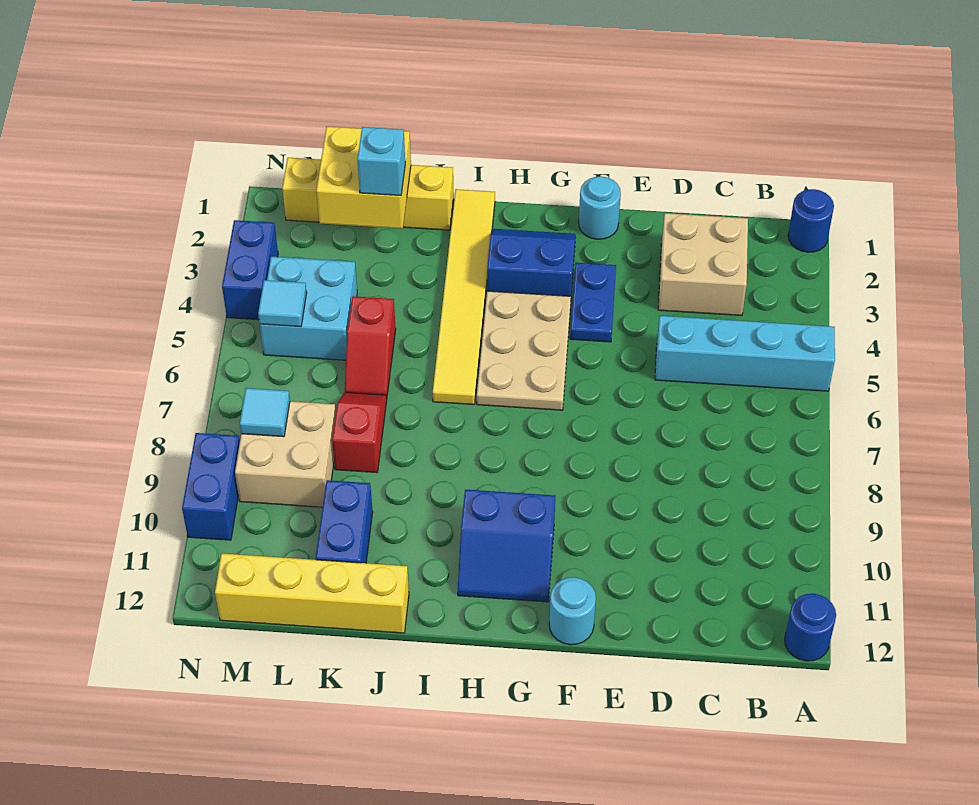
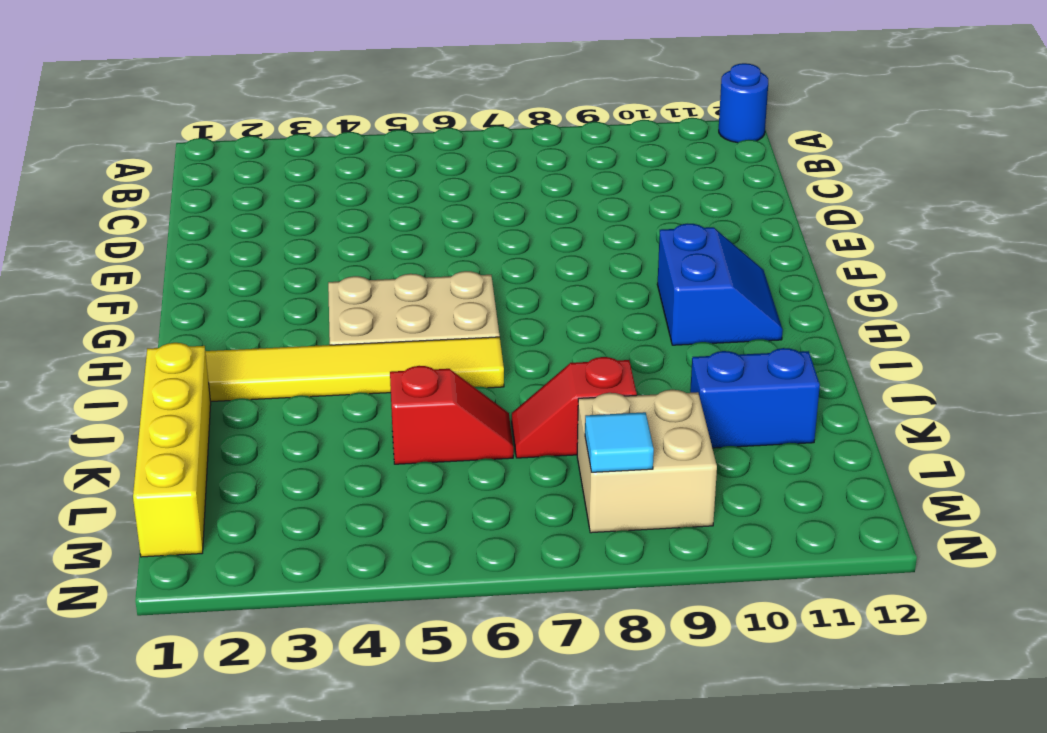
none -> blue round brick A1 level 1
none -> cyan brick A5:D5 level 1
none -> tan brick C2:D3 level 1

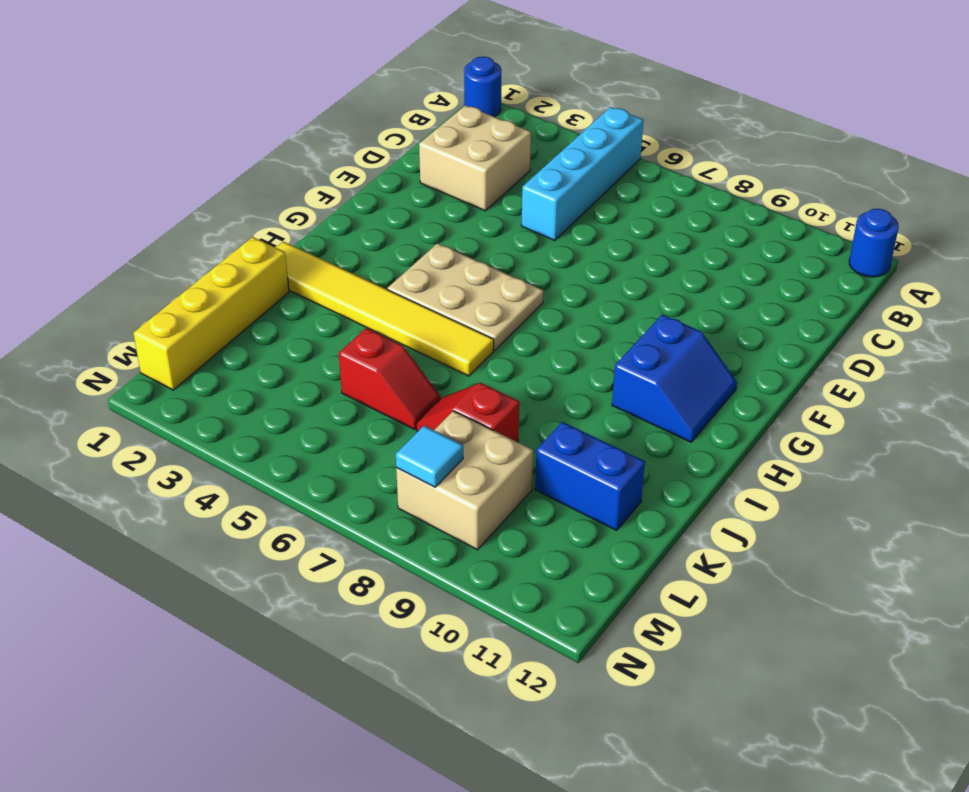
none -> cyan round brick F1 level 1
none -> blue plate F3:F4 level 1
none -> cyan round brick F12 level 1

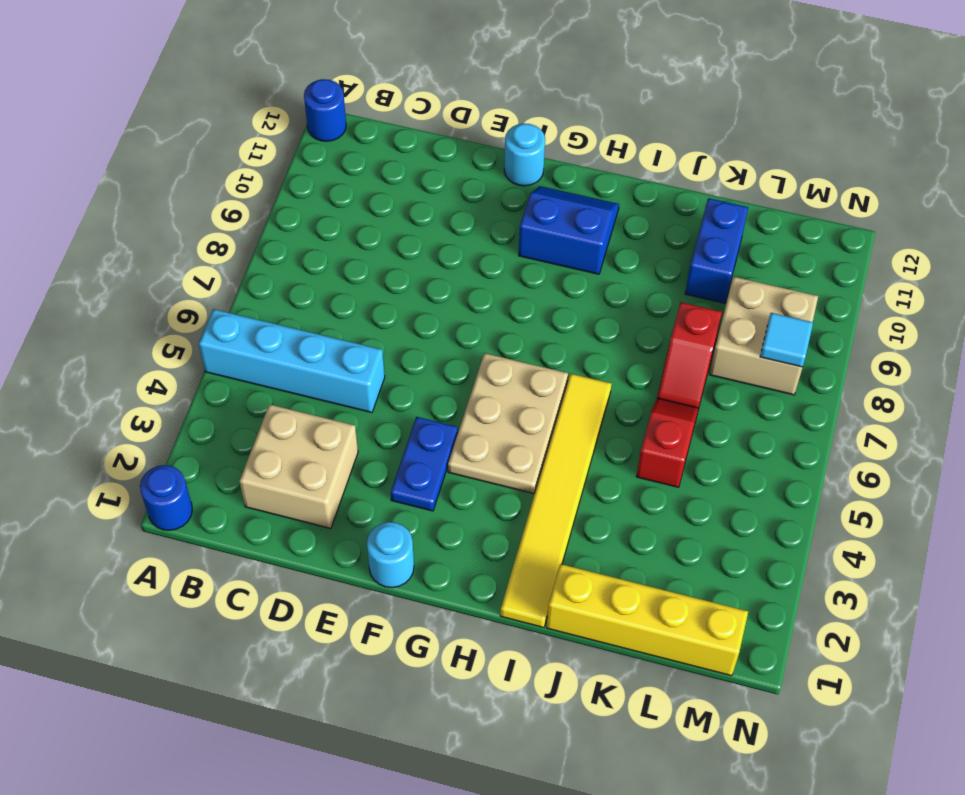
none -> blue slope G2:H3 level 1 top 3
none -> yellow brick J12:M12 level 1
none -> cyan brick L4:M5 level 1

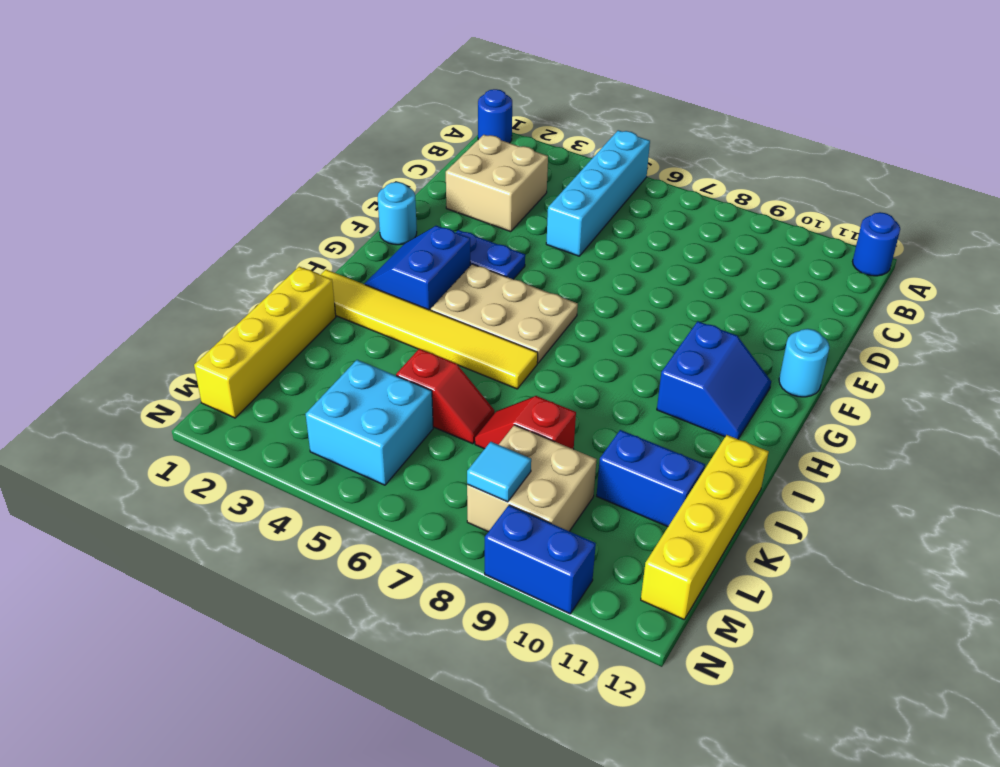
none -> blue brick N3:N4 level 1
none -> yellow brick K1:L2 level 2
none -> cyan tile M5 level 2

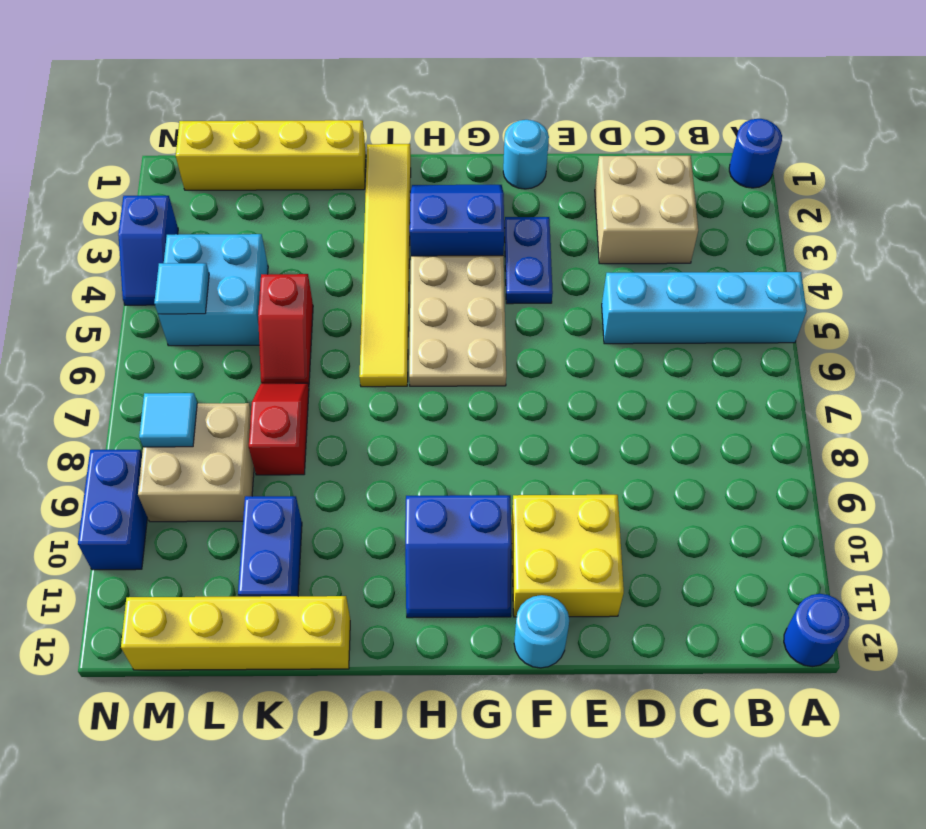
yellow brick E10:F11 level 1 -> yellow brick K1:L2 level 2
blue slope N3:N4 level 1 top 3 -> blue brick N3:N4 level 1
none -> cyan brick K2 level 3

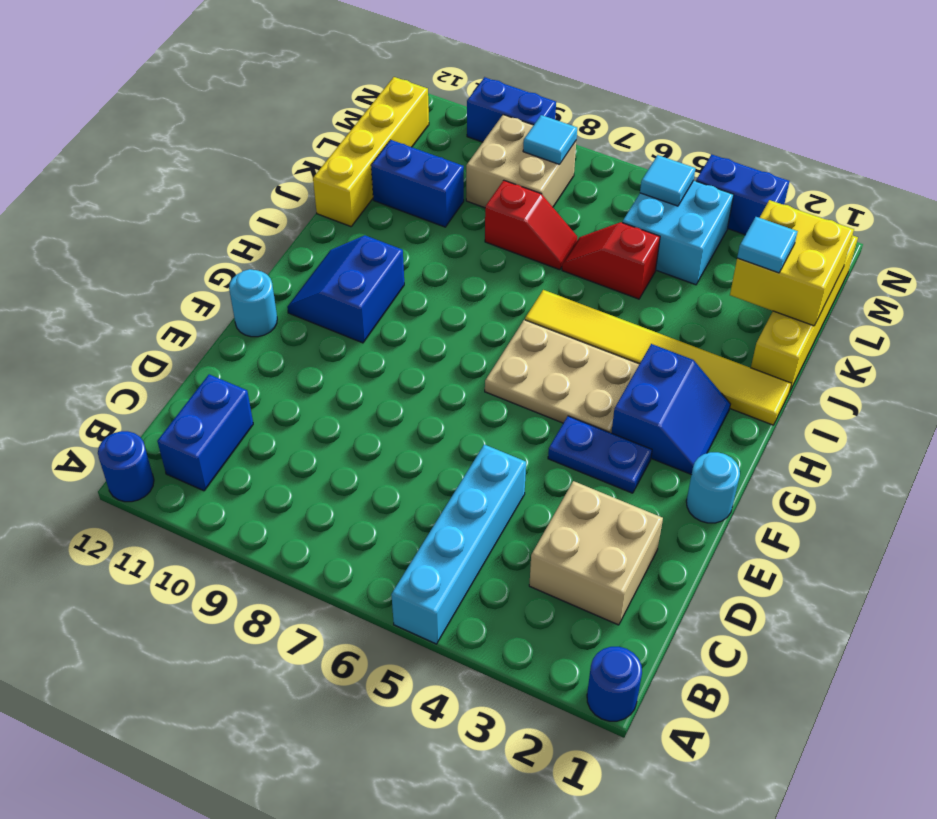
blue brick B11:C11 level 1 -> none
cyan tile K2 level 3 -> cyan brick K2 level 3

